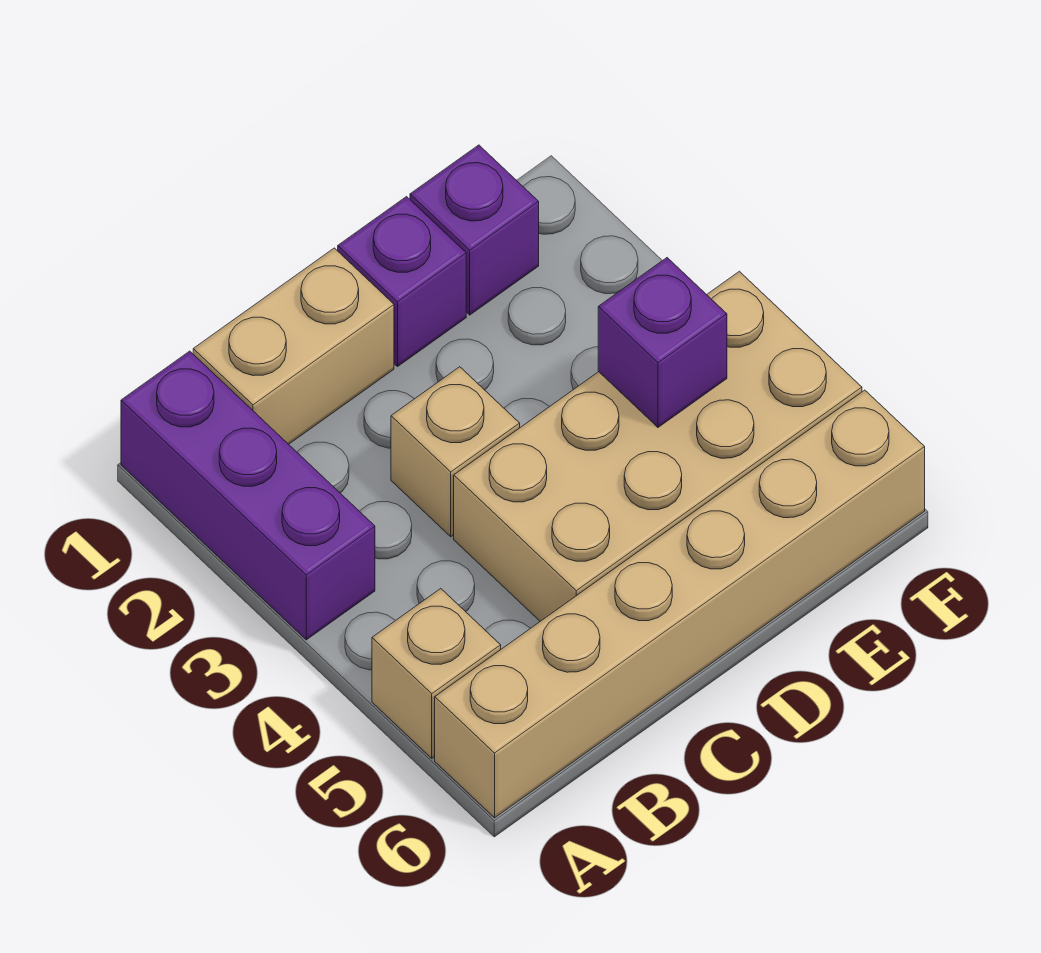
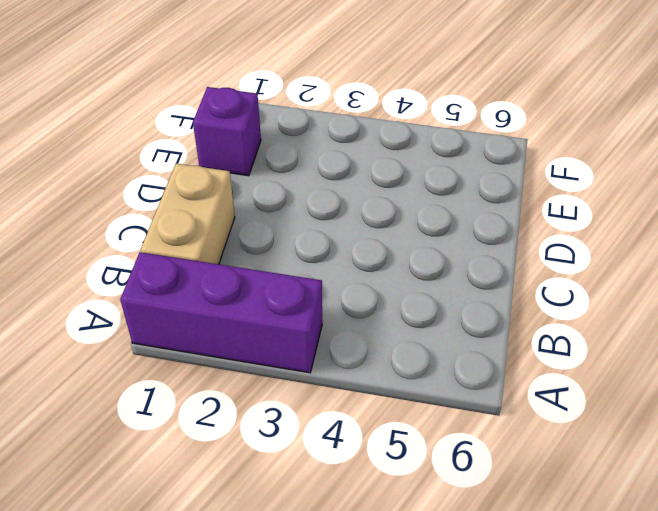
none -> tan brick A5 level 1
none -> tan brick A6:F6 level 1

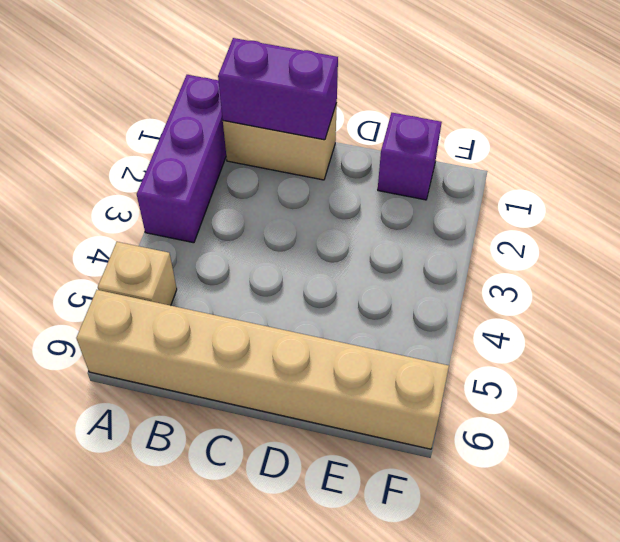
purple brick B1:C1 level 2 -> none
none -> tan brick C3 level 1
none -> tan brick C4:F5 level 1

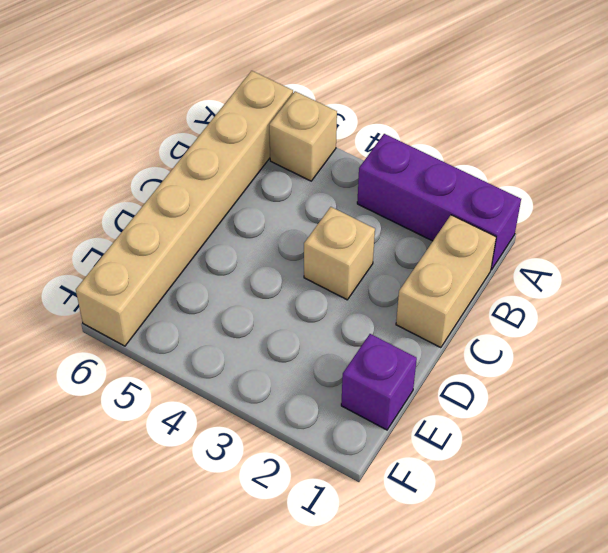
none -> tan brick C4:F5 level 1
none -> purple brick D1 level 1

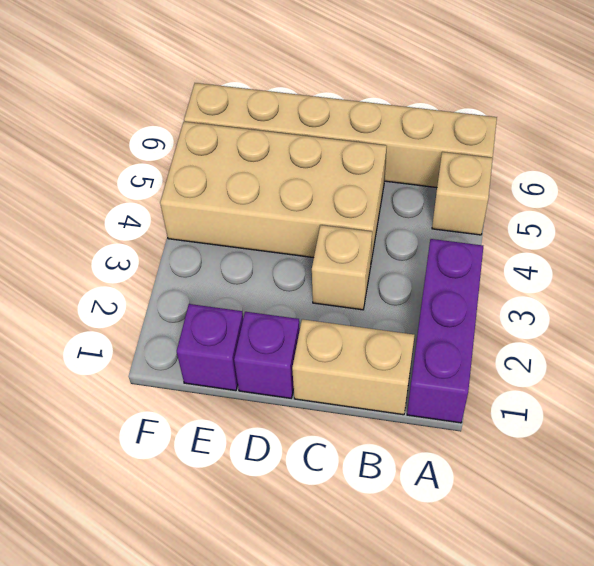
none -> purple brick E4 level 2

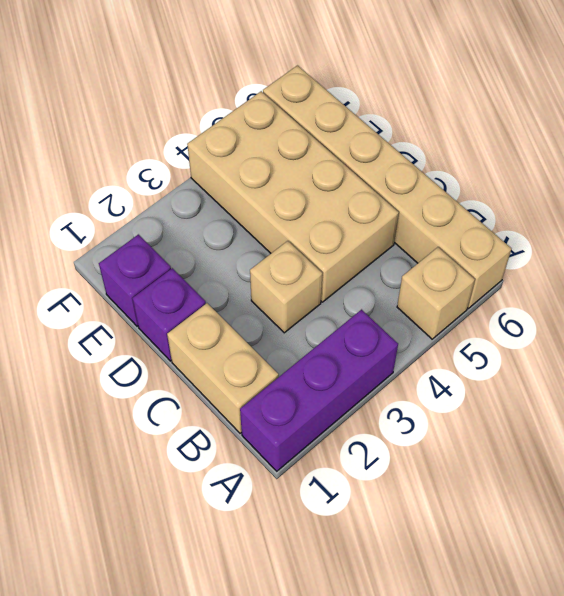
none -> purple brick E4 level 2

